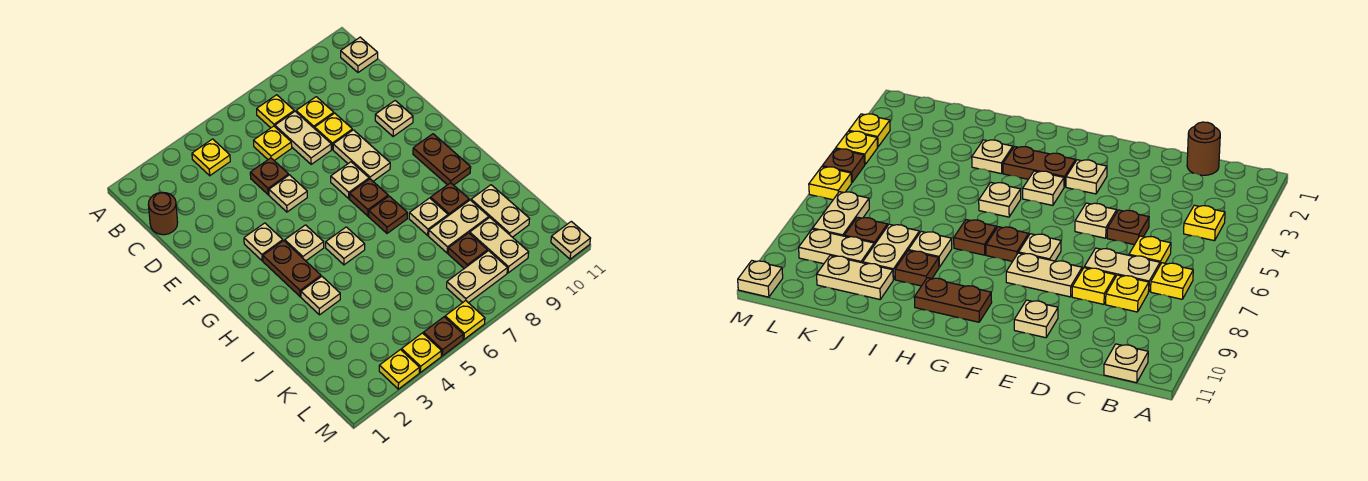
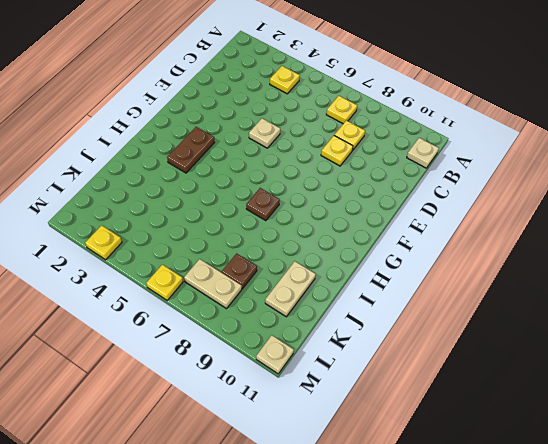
none -> brown round brick C1 level 1
none -> yellow plate C6 level 1
none -> tan plate C7:D7 level 1
none -> brown plate D5 level 1

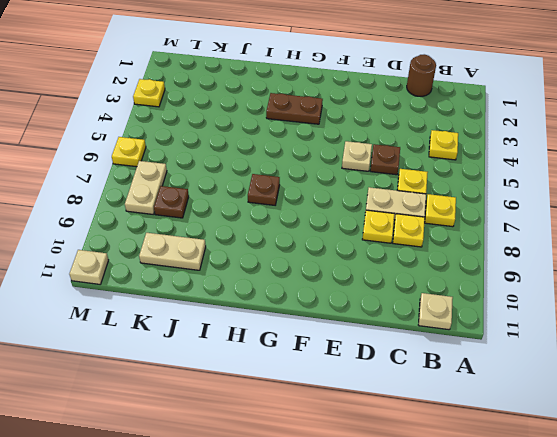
none -> tan plate E8:F8 level 1
none -> tan plate E10 level 1
none -> tan plate F3 level 1
none -> tan plate F7 level 1

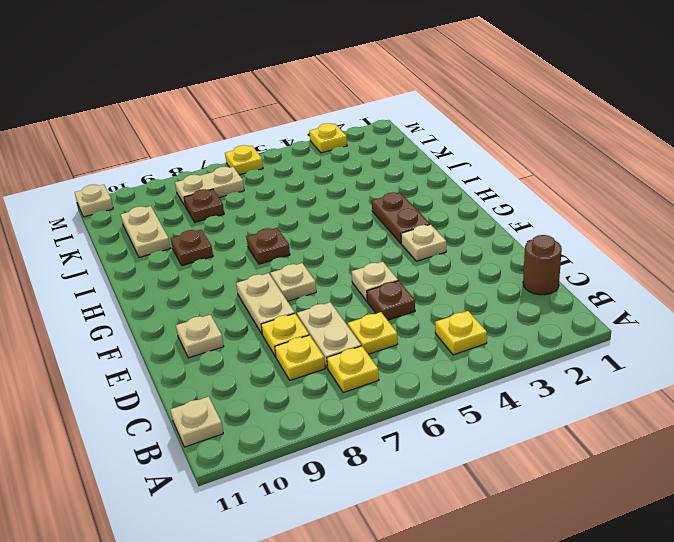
none -> tan plate G4 level 1
none -> brown plate G7 level 1
none -> brown plate G10:H10 level 1
none -> tan plate H5 level 1

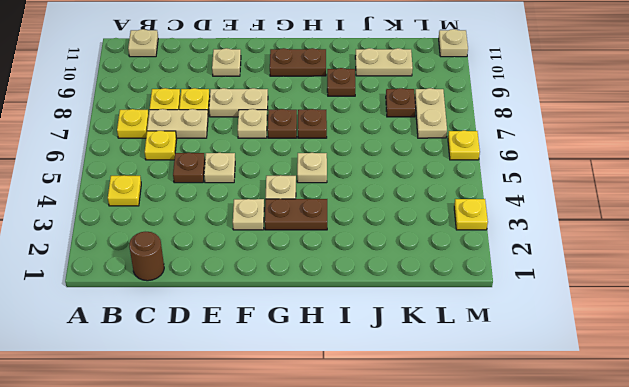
none -> tan plate I3 level 1
none -> tan plate I8 level 1
none -> tan plate J8:J9 level 1
none -> tan plate K9:L9 level 1

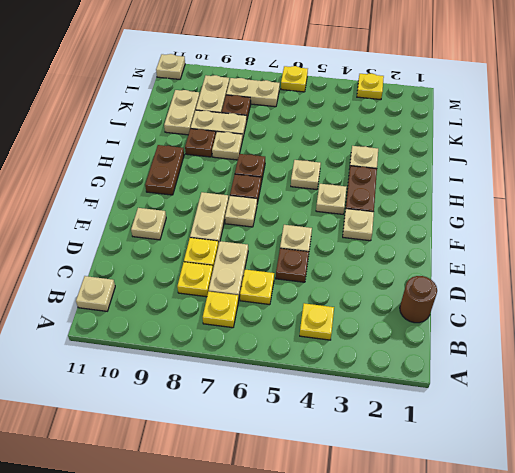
none -> yellow plate M4 level 1
none -> brown plate M5 level 1

